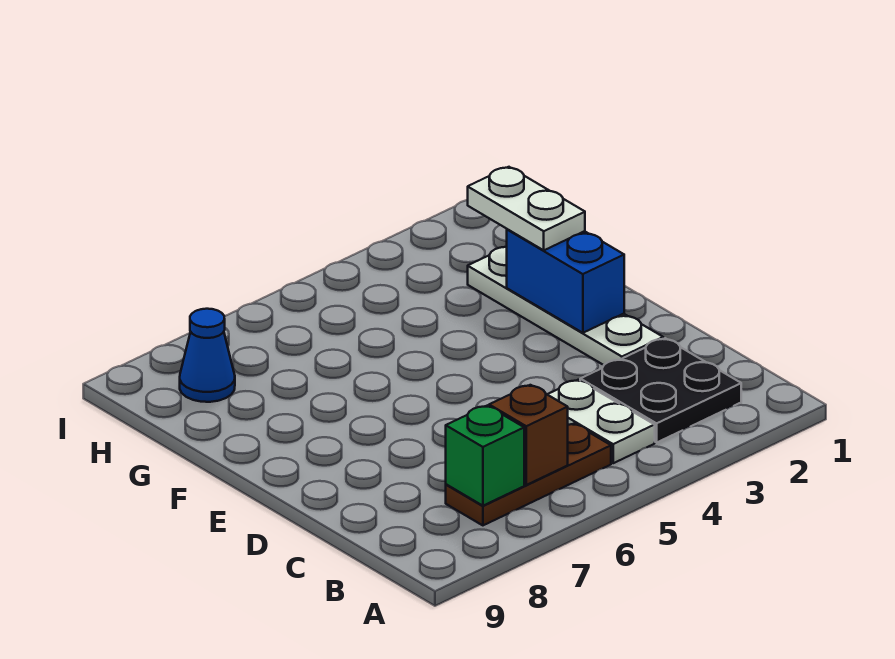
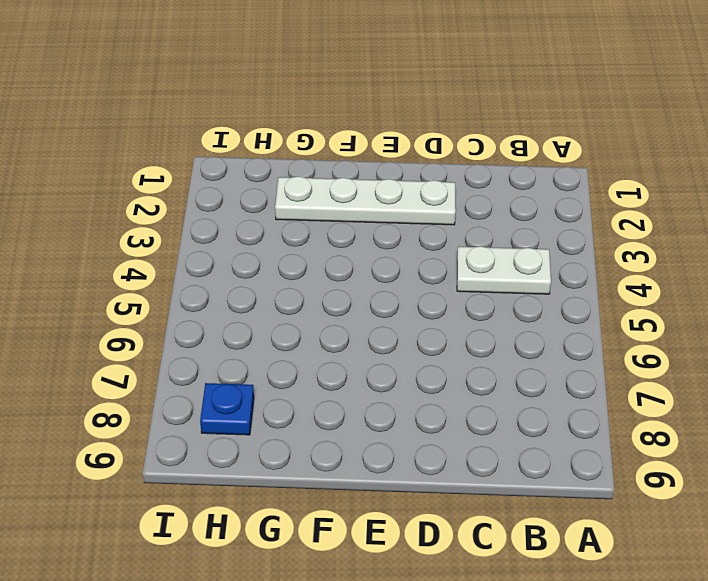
blue plate H8 level 1 -> blue cone H8 level 1
none -> black plate B2:C3 level 1
none -> brown plate B5:B7 level 1

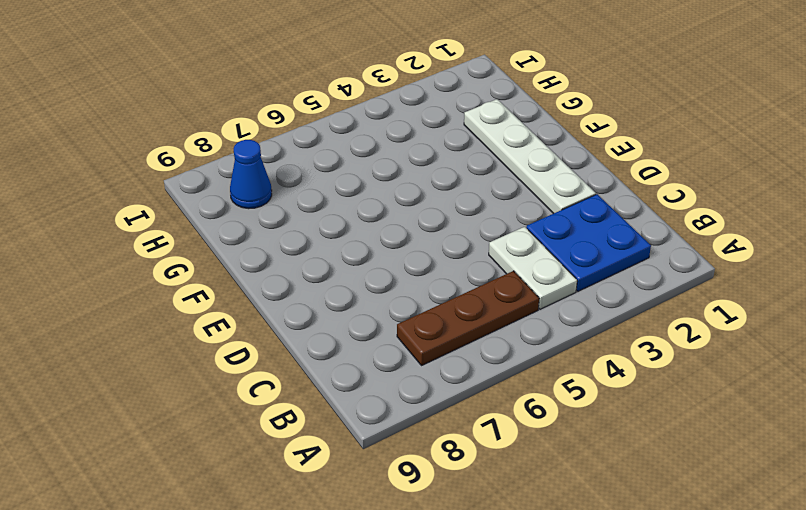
blue plate B2:C3 level 1 -> black plate B2:C3 level 1
none -> brown brick B6 level 2
none -> green brick B7 level 2

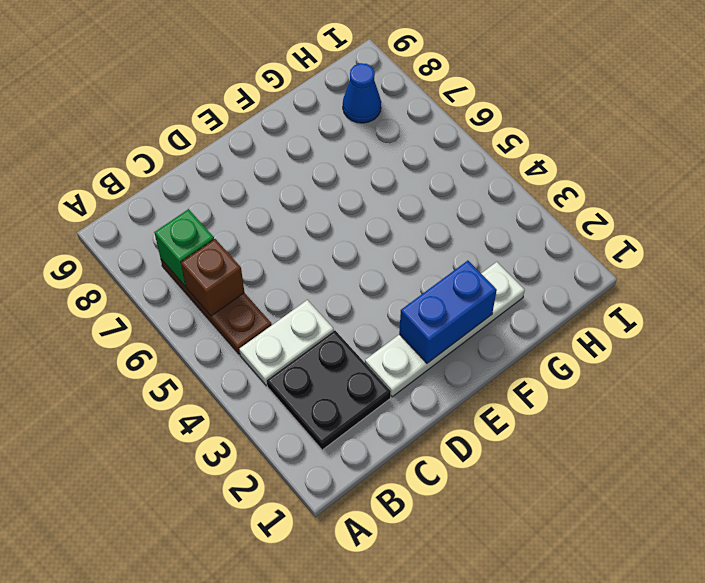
none -> white plate F2:G2 level 3

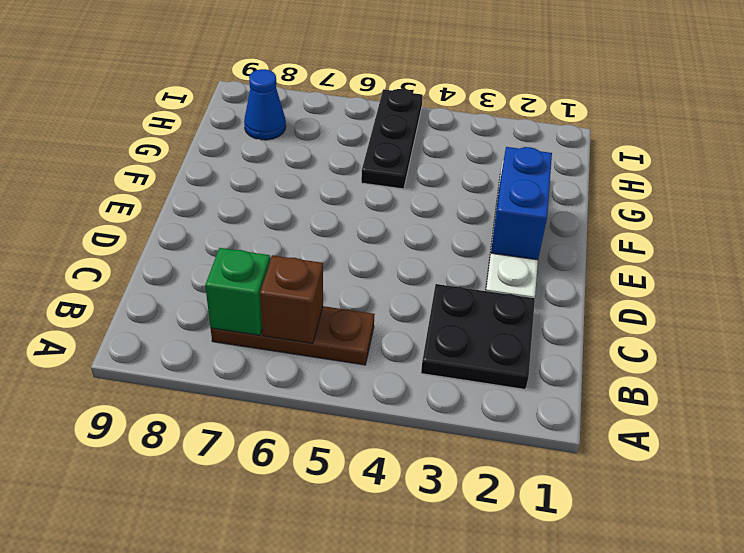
black plate G5:I5 level 1 -> none
none -> white plate B4:C4 level 1
none -> white plate F2:G2 level 3

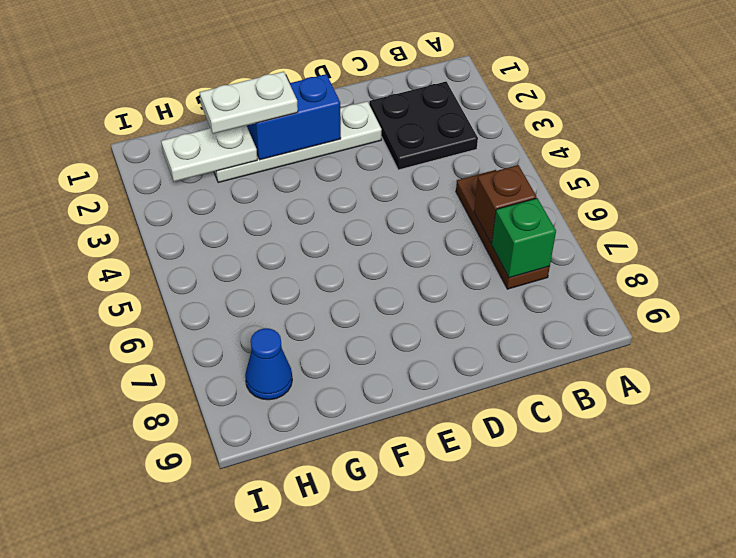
white plate G2:H2 level 2 -> white plate B4:C4 level 1

